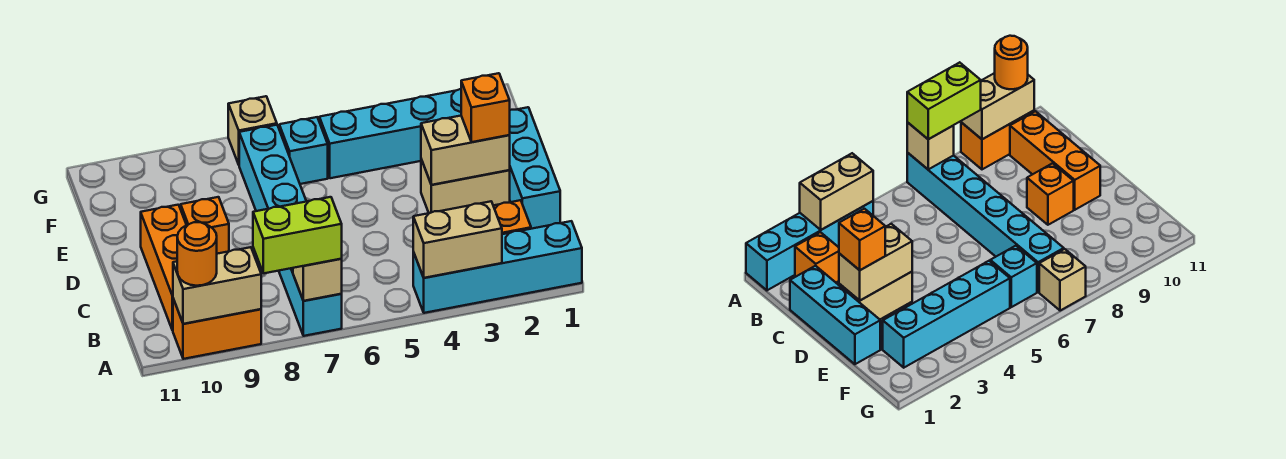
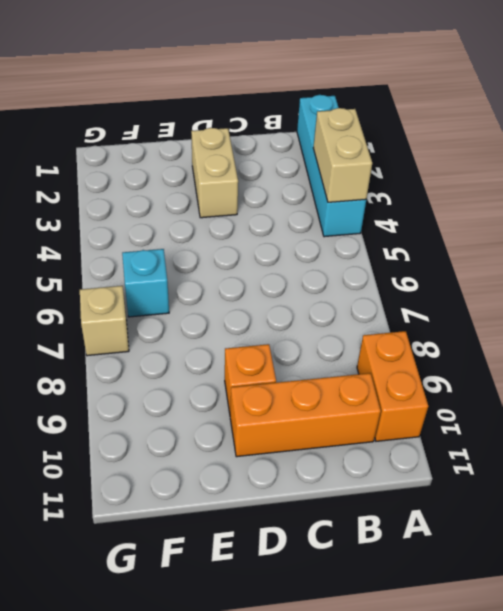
none -> cyan brick A7:F7 level 1
none -> orange brick B2 level 1
none -> cyan brick C1:E1 level 1

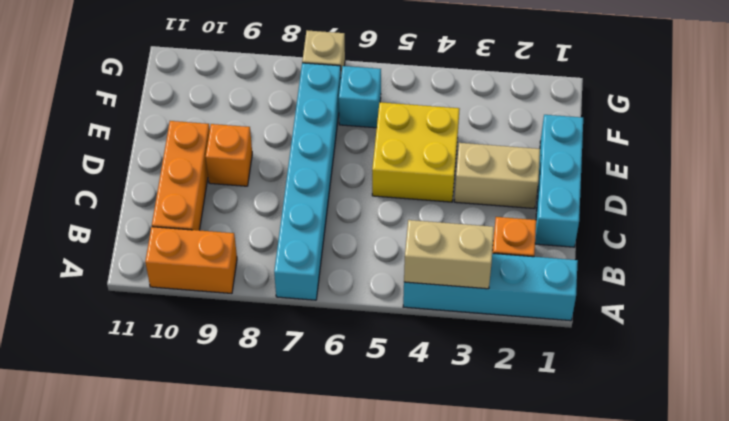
yellow brick D4:E5 level 1 -> none
none -> cyan brick F2:F5 level 1
none -> tan brick A7 level 2
none -> tan brick A9:A10 level 2

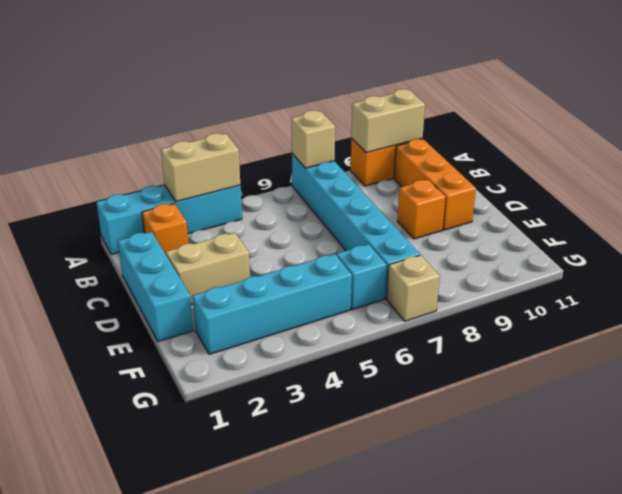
none -> tan brick D2:D3 level 2
none -> lime brick A7:A8 level 3
none -> orange round brick A10 level 3

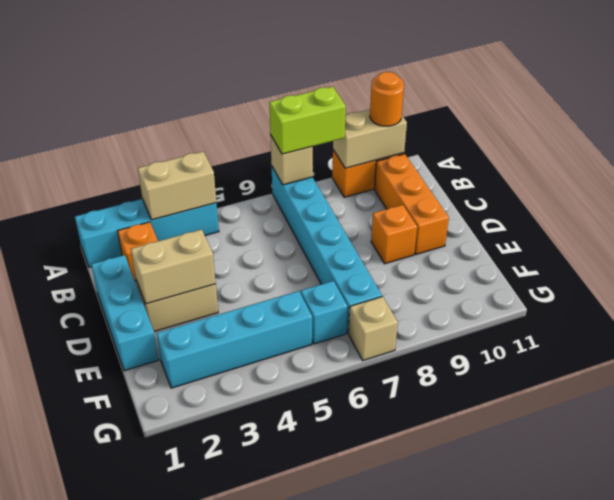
none -> orange brick D2 level 3

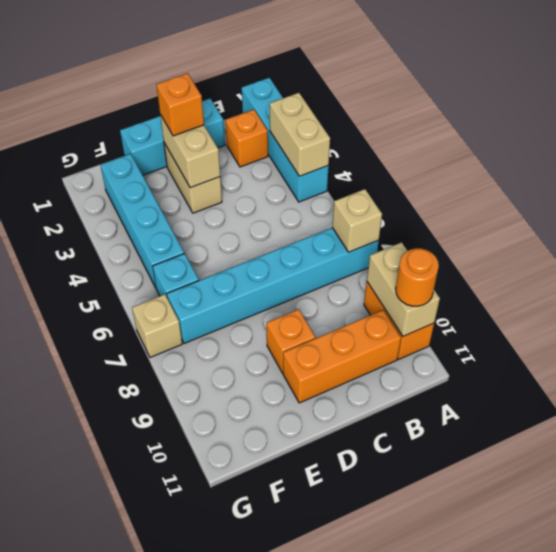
none -> lime brick A7:A8 level 3

